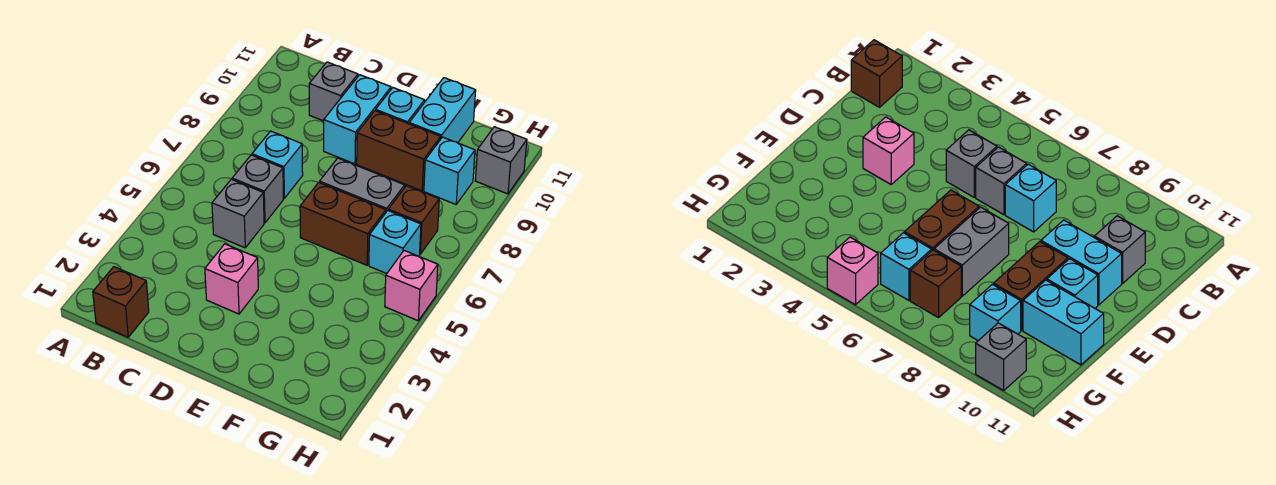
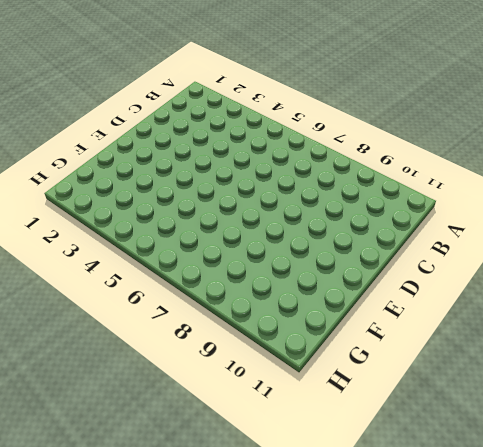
none -> brown brick B1 level 1
none -> grey brick C5 level 1
none -> grey brick C6 level 1

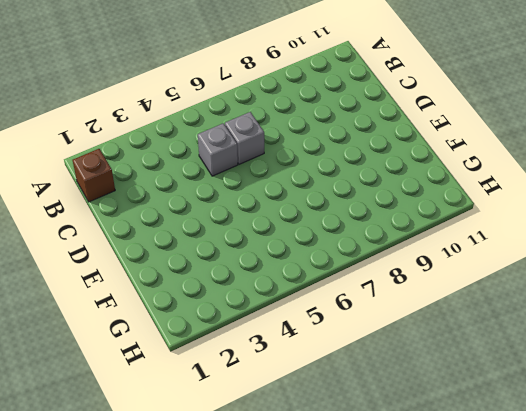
none -> cyan brick C7 level 1
none -> grey brick C10 level 1
none -> pink brick D3 level 1

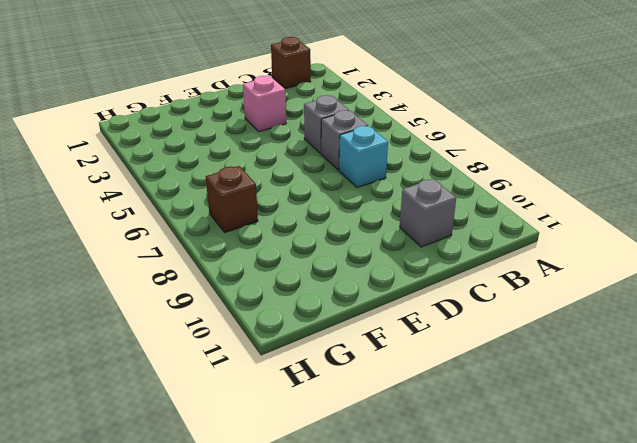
none -> cyan brick D9:D10 level 1
none -> brown brick E6:F6 level 1
none -> grey brick E7:F7 level 1

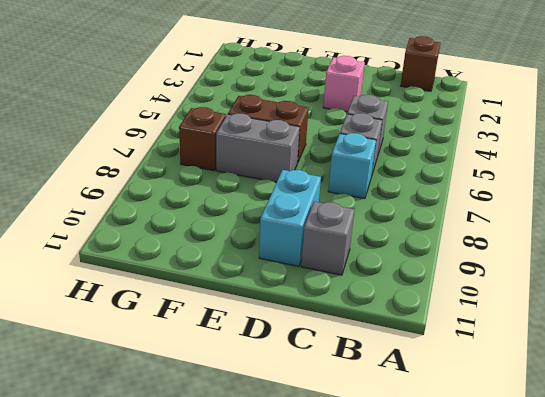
none -> brown brick E9:F9 level 1
none -> cyan brick E10 level 1
none -> cyan brick F10:F11 level 1

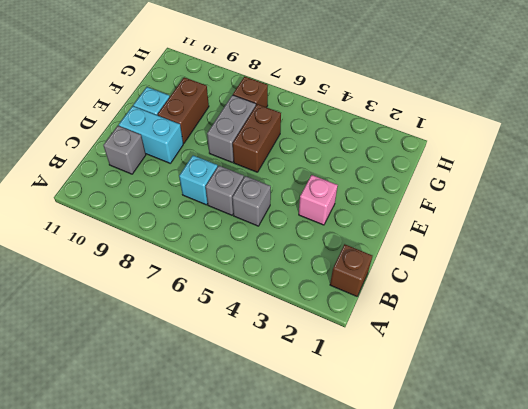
none -> cyan brick F10:F11 level 1
none -> cyan brick G6 level 1
none -> cyan brick G9 level 1

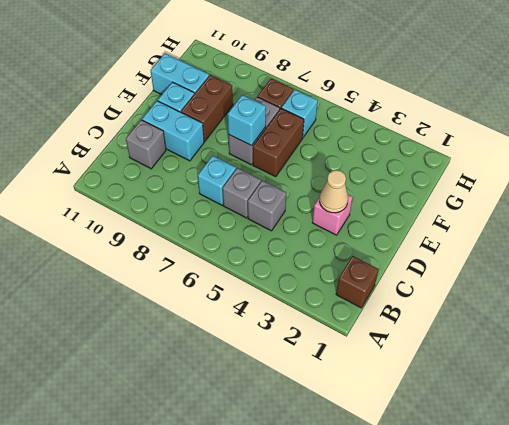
tan cone D3 level 2 -> none
cyan brick E7 level 2 -> cyan brick G9 level 1
none -> pink brick H5 level 1
none -> grey brick H10 level 1

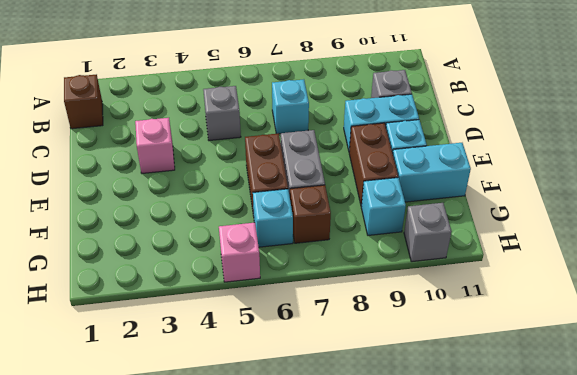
none -> grey brick C6 level 1

